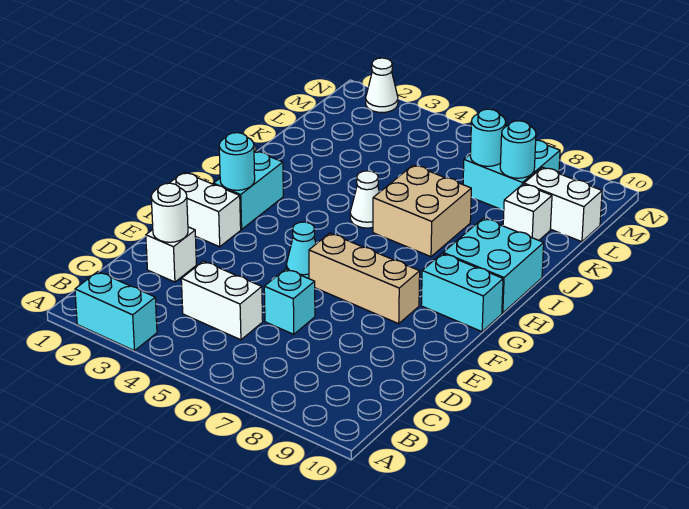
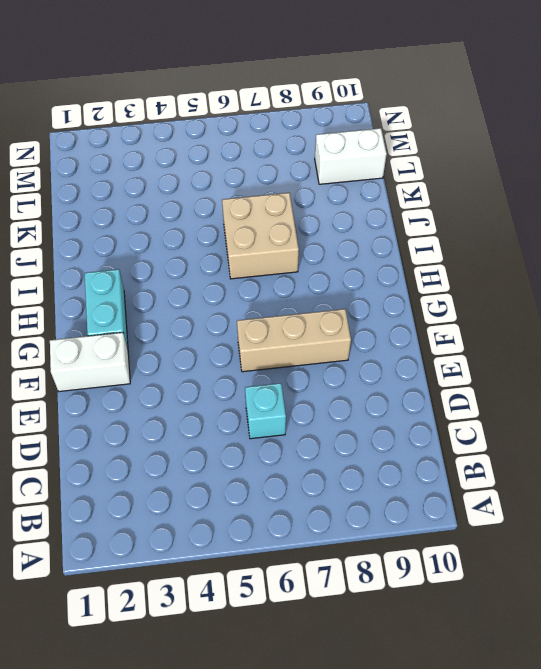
none -> cyan brick A2:A3 level 1
none -> white brick C4:C5 level 1
none -> white brick D2 level 1

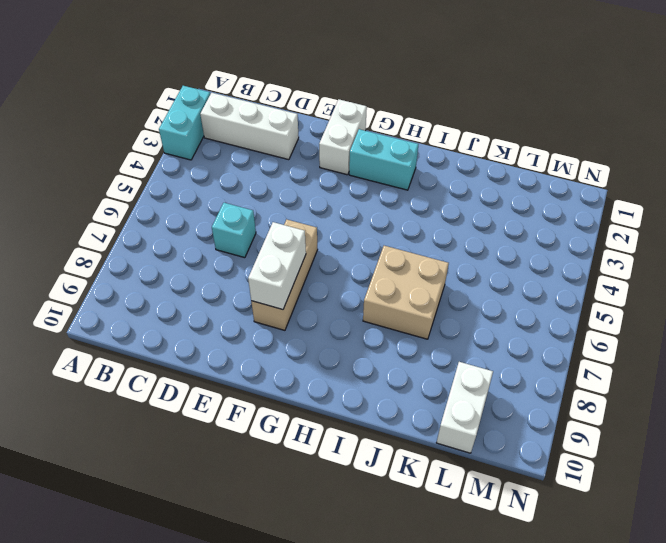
white brick B2:D2 level 1 -> white brick D2 level 1
white brick F7:F8 level 2 -> white brick C4:C5 level 1
none -> cyan cone F5 level 1
none -> cyan brick G9:G10 level 1
none -> cyan brick H9:I10 level 1

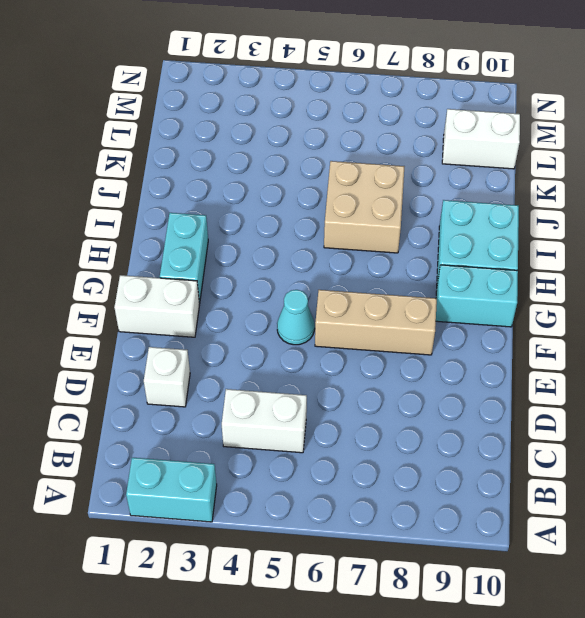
none -> cyan brick D6 level 1
none -> white cone I5 level 1
none -> white brick K9 level 1

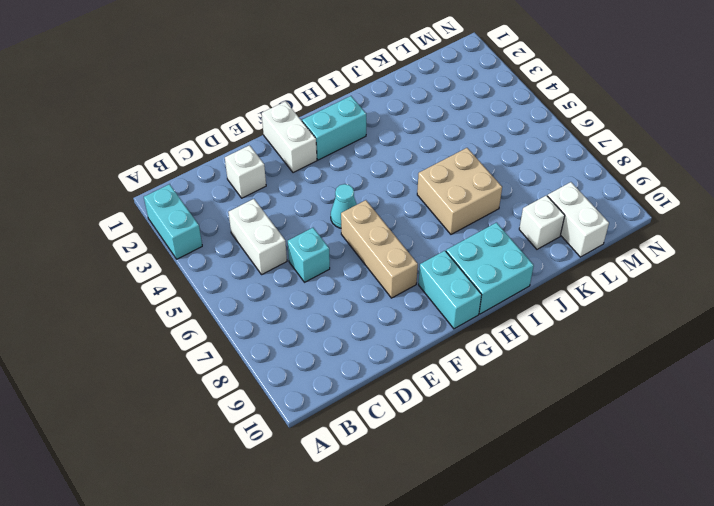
none -> white cone I5 level 1
none -> cyan brick L7:M8 level 1
none -> white cone N2 level 1

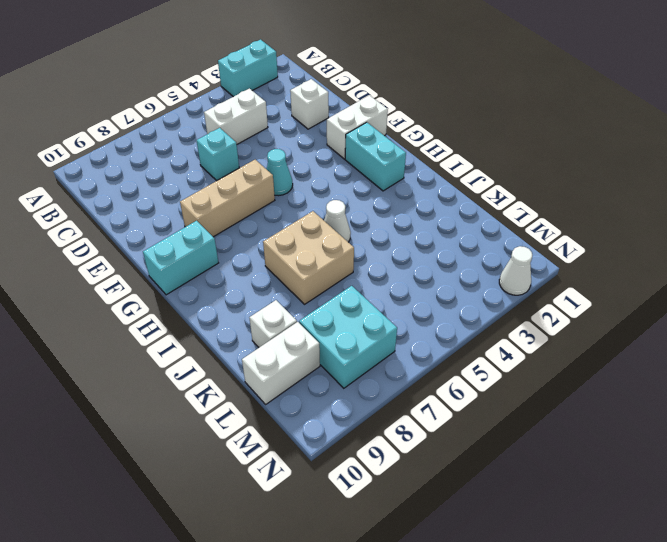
none -> cyan brick H9:I10 level 1
none -> white round brick D2 level 2
none -> cyan round brick G2 level 2

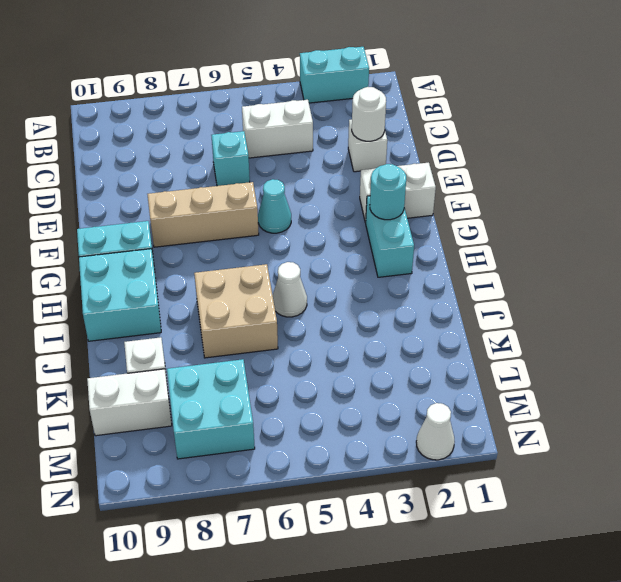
none -> cyan round brick L7 level 2
none -> cyan round brick L8 level 2

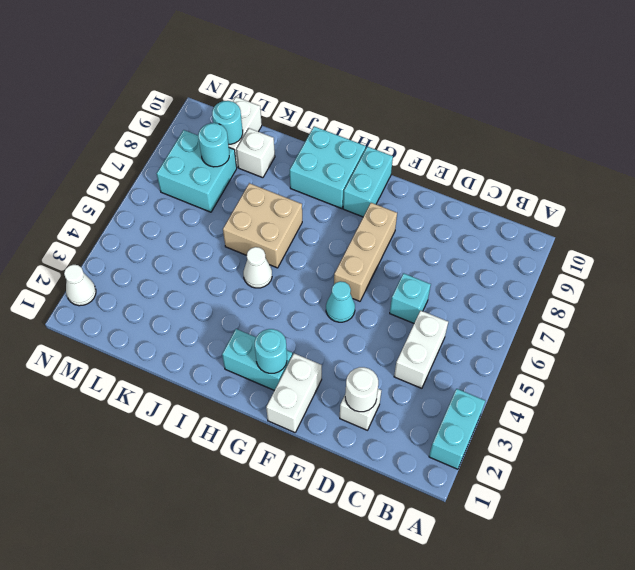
cyan round brick L9 level 2 -> cyan round brick L7 level 2

